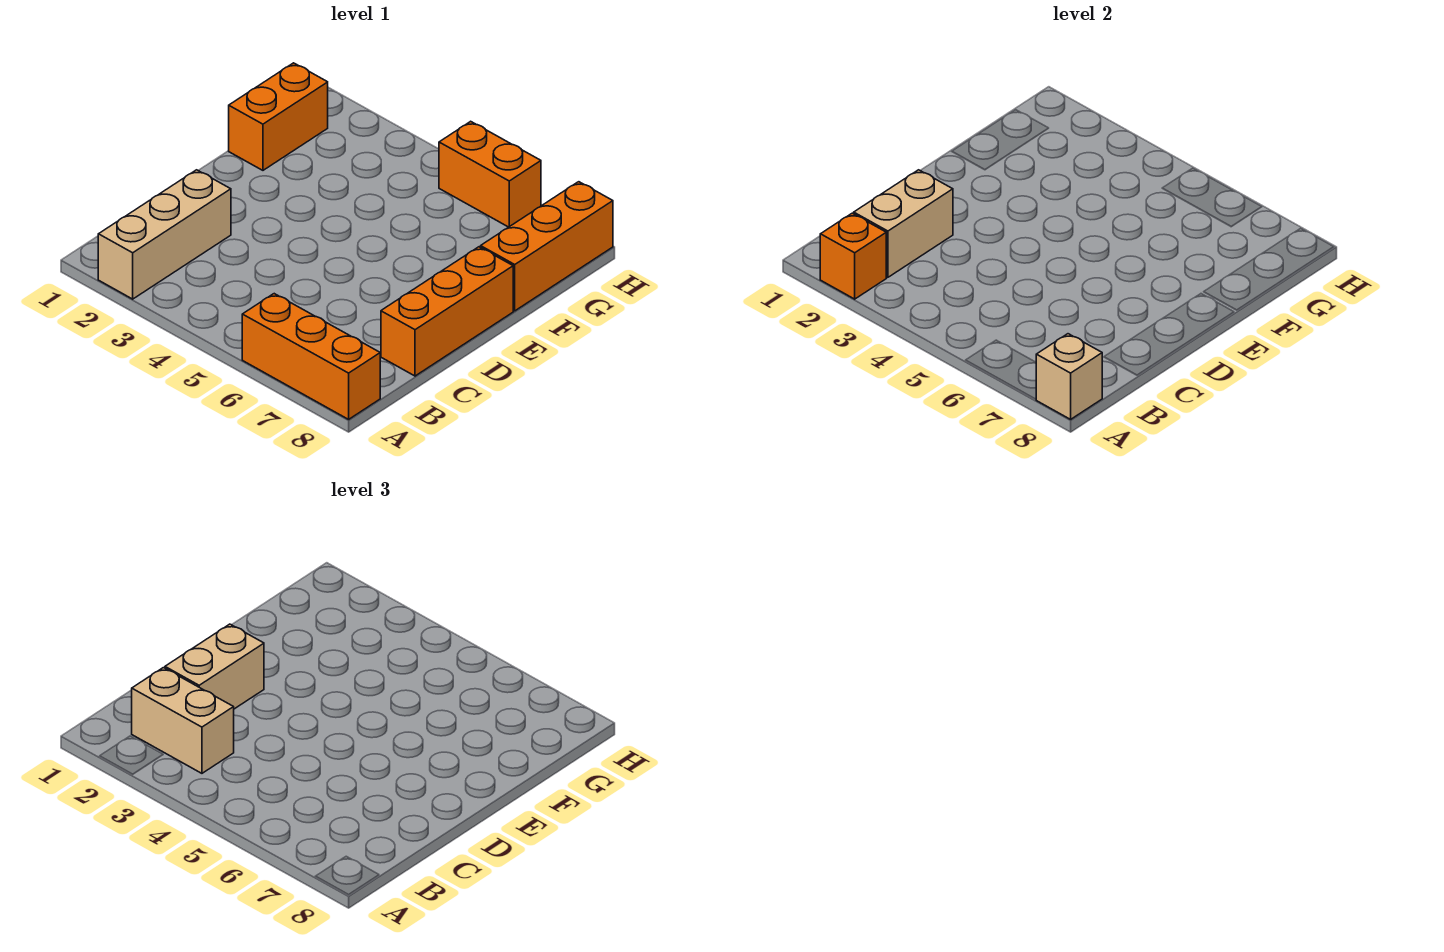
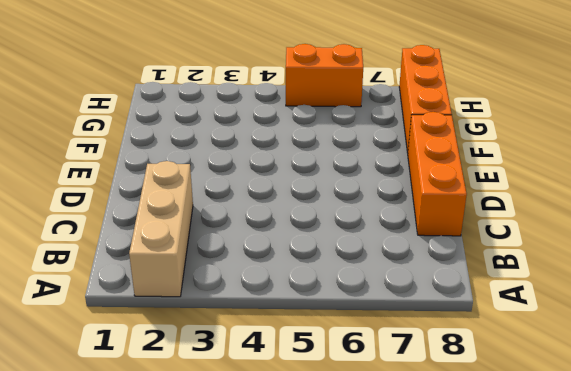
none -> orange brick A6:A8 level 1
none -> orange brick F1:G1 level 1

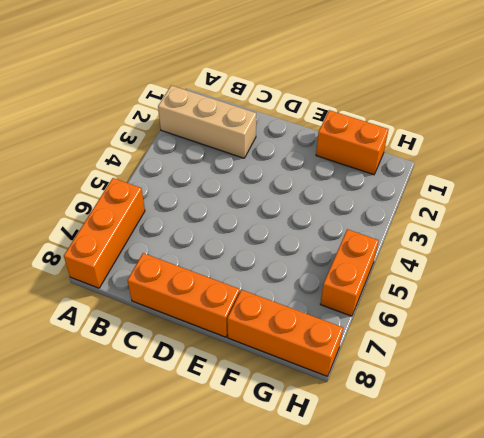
none -> orange brick A2 level 2
none -> tan brick A8 level 2

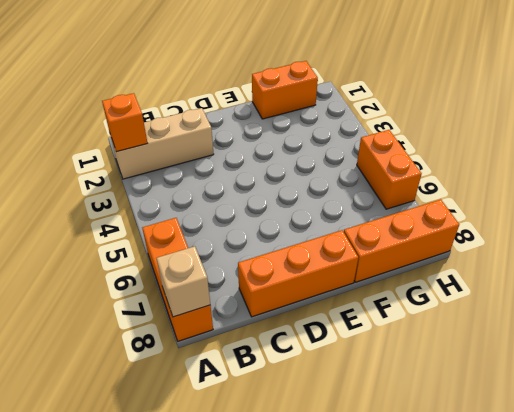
none -> tan brick B2:C2 level 2
none -> tan brick B2:B3 level 3

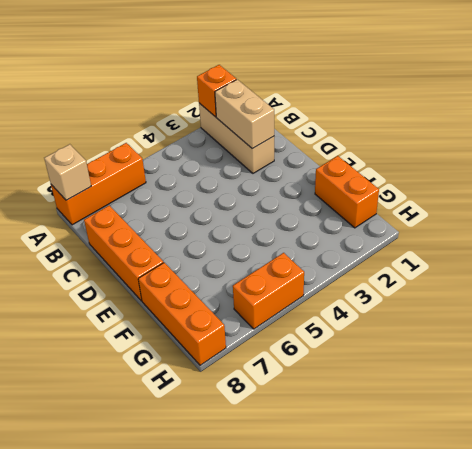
none -> tan brick B2:B3 level 3
none -> tan brick C2:D2 level 3

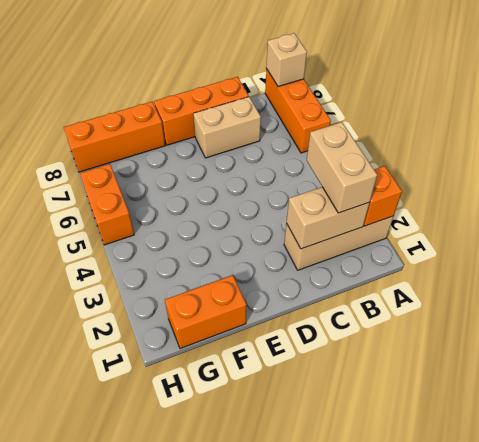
tan brick C7:D7 level 1 -> tan brick C2:D2 level 3

